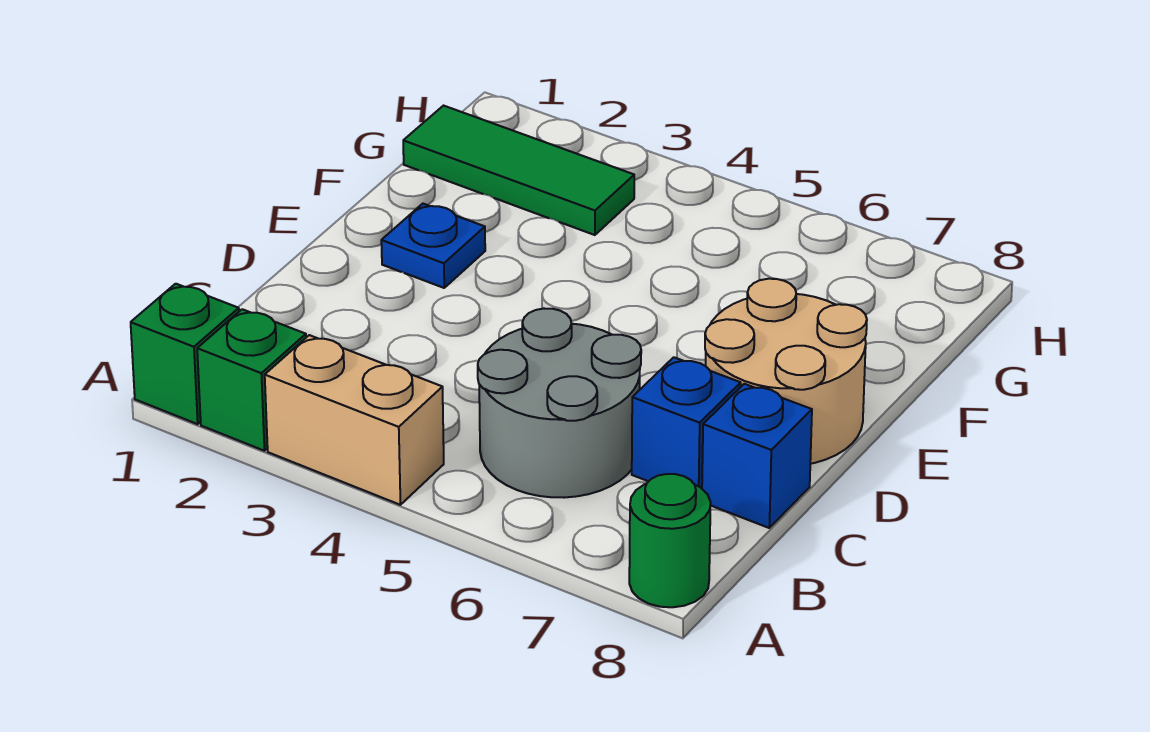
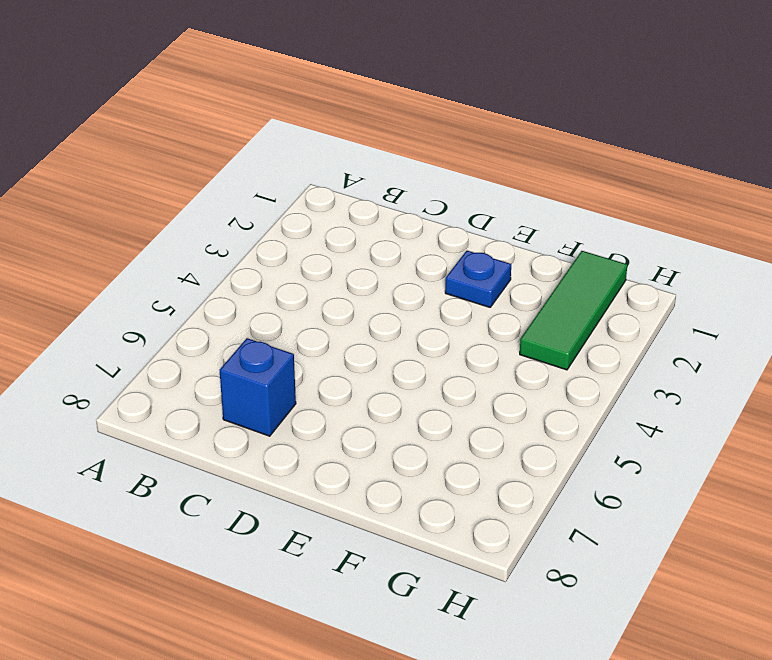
none -> green brick A1 level 1
none -> green brick A2 level 1

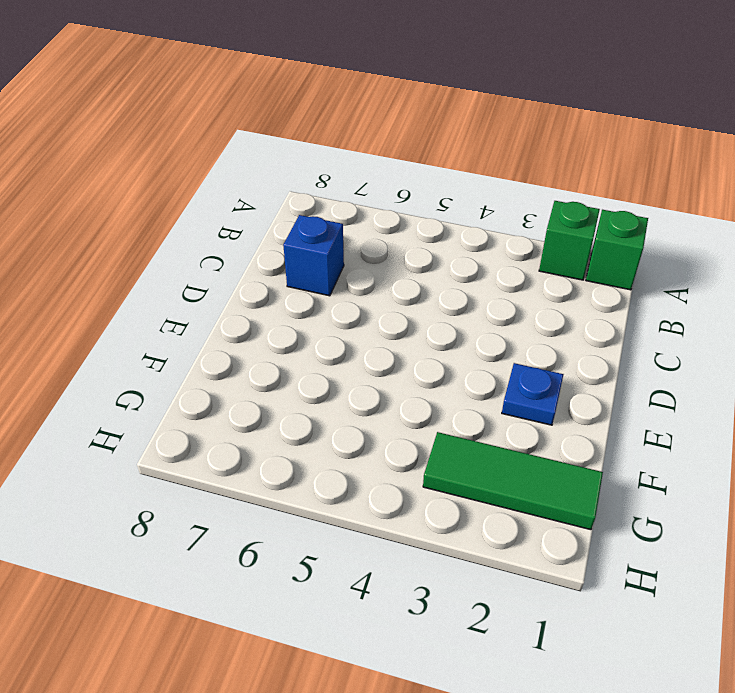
none -> tan brick A3:A4 level 1
none -> green round brick A8 level 1

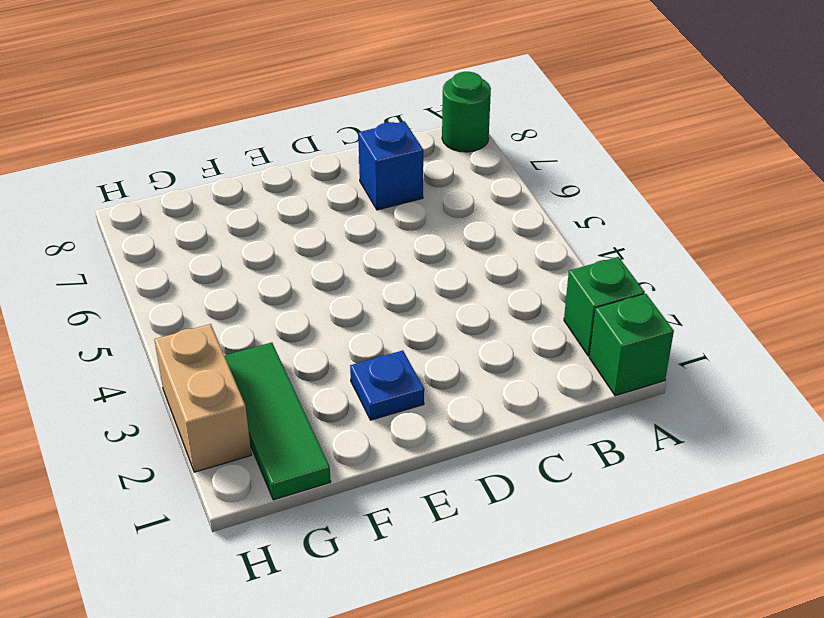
tan brick H2:H3 level 1 -> tan brick A3:A4 level 1
none -> grey round brick B5:C6 level 1
none -> blue brick C8 level 1

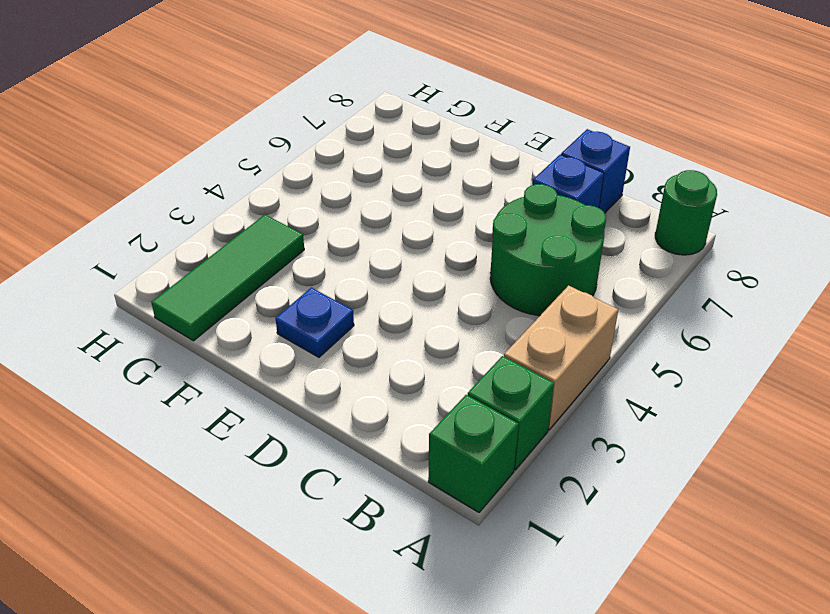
green round brick B5:C6 level 1 -> grey round brick B5:C6 level 1
none -> tan round brick D7:E8 level 1

